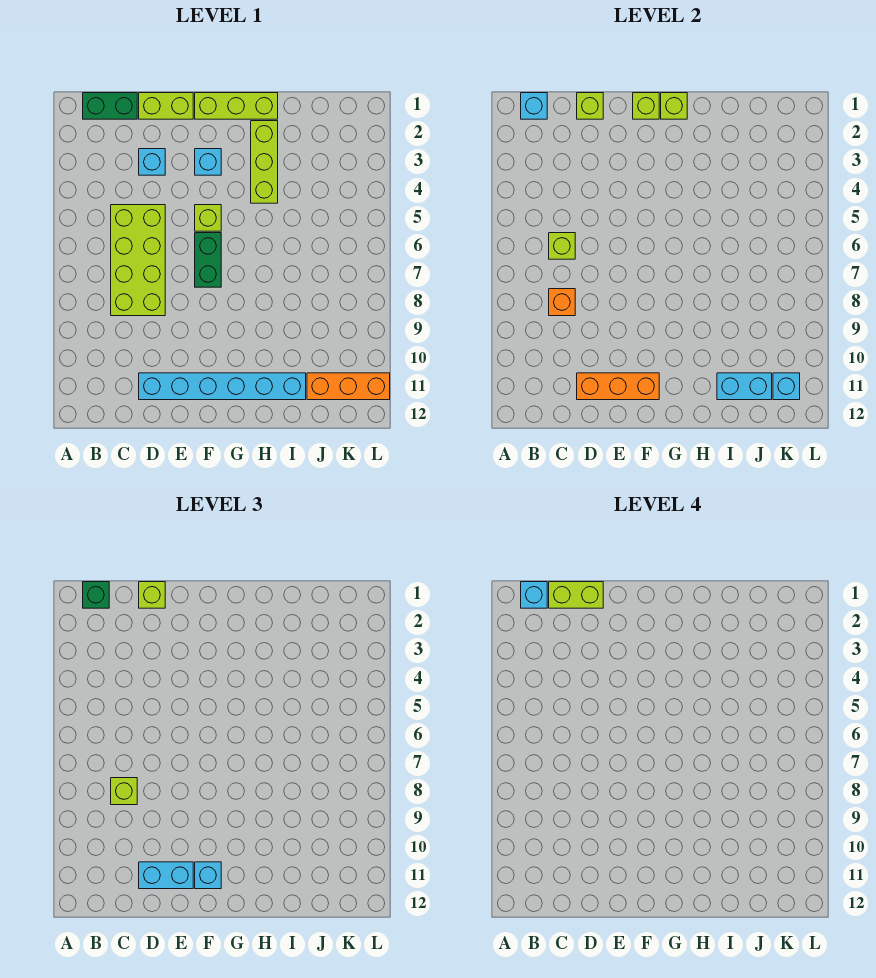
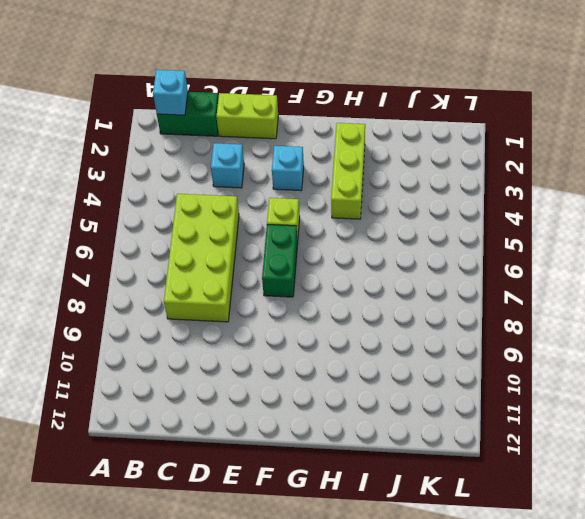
none -> cyan brick D11:I11 level 1
none -> lime brick F1:H1 level 1
none -> orange brick J11:L11 level 1

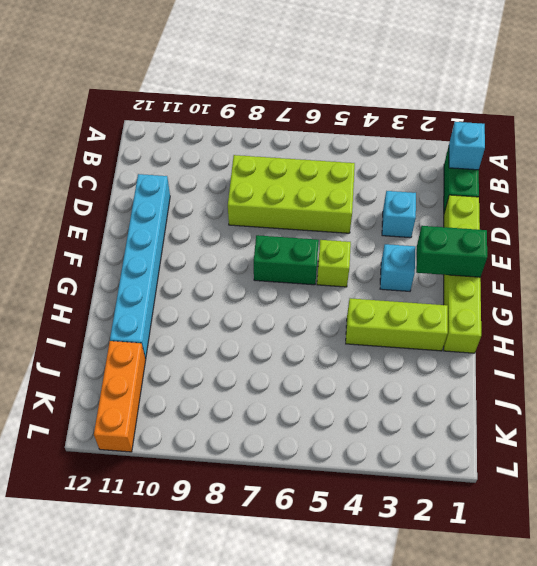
green brick F1:F2 level 2 -> lime brick F1 level 2
none -> lime brick C6 level 2
none -> orange brick C8 level 2
none -> lime brick D1 level 2

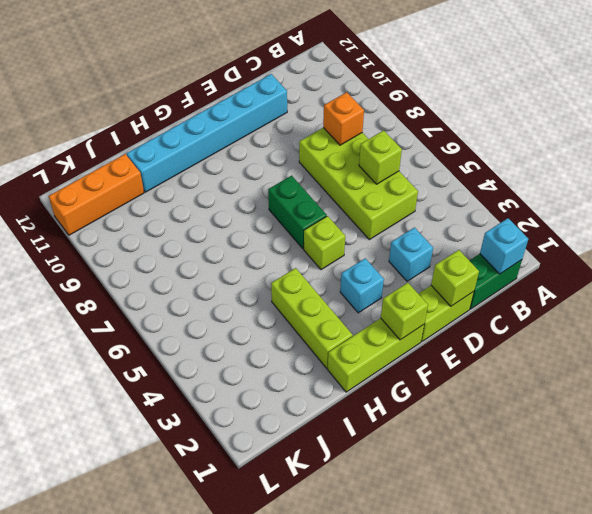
none -> orange brick D11:F11 level 2
none -> lime brick G1 level 2
none -> cyan brick I11:J11 level 2

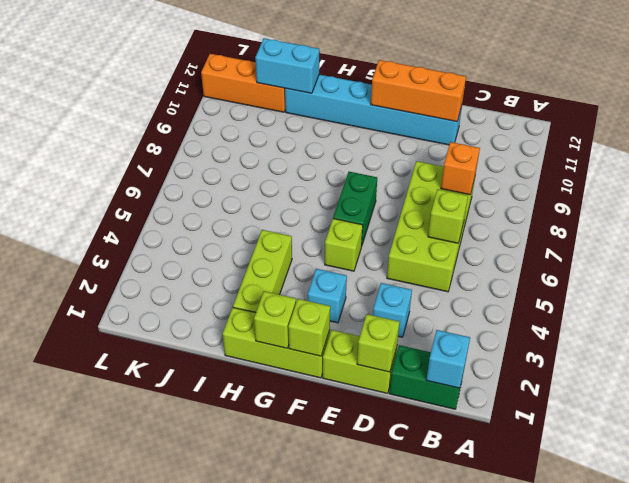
none -> cyan brick K11 level 2
none -> green brick B1 level 3
none -> lime brick C8 level 3

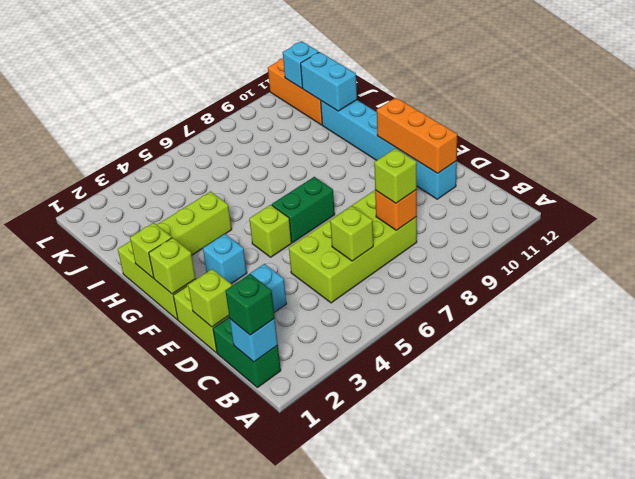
none -> lime brick D1 level 3
none -> cyan brick D11:E11 level 3
none -> cyan brick F11 level 3

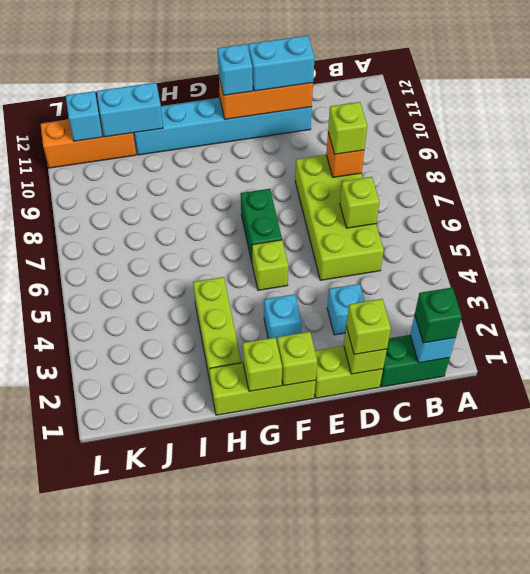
none -> cyan brick B1 level 4
none -> lime brick C1:D1 level 4

